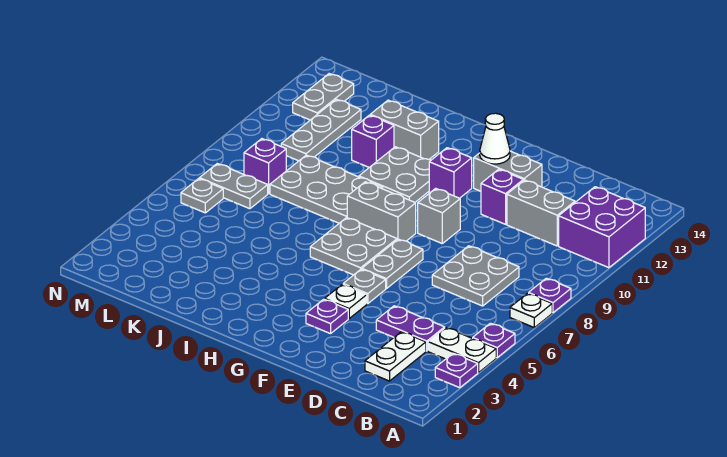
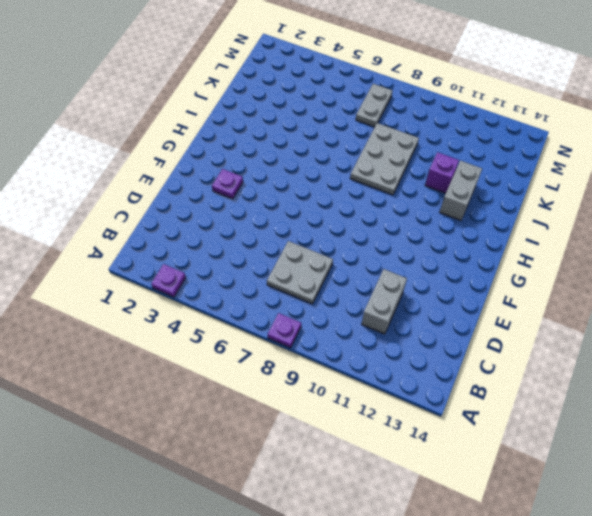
none -> white plate A4:B4 level 1
none -> purple plate A5 level 1
none -> white plate A7 level 1
none -> purple brick A11:B12 level 1

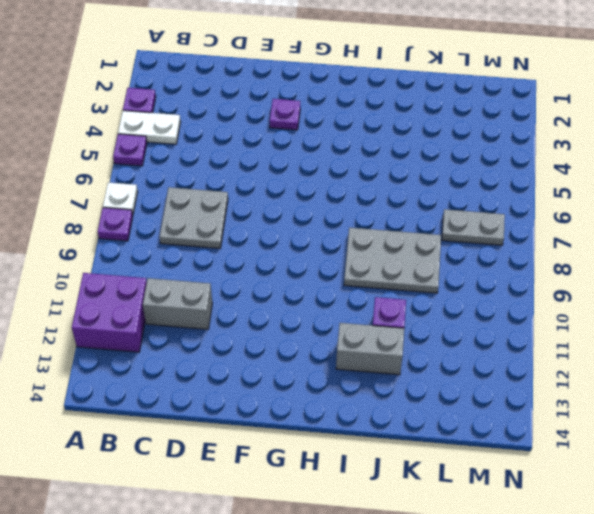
none -> white plate C2:C3 level 1
none -> purple plate C4:D4 level 1
none -> purple brick E11 level 1
none -> grey brick E12:F12 level 1

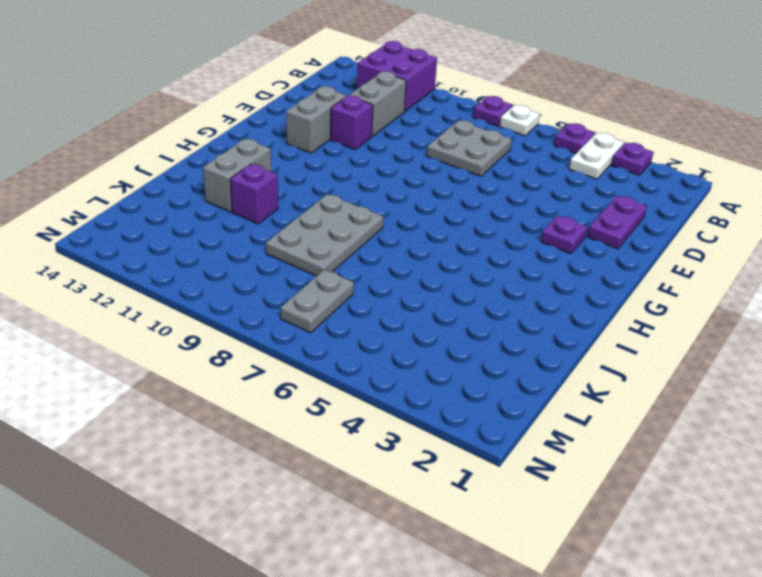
purple plate D2:E2 level 1 -> purple plate C4:D4 level 1
none -> white plate C2:C3 level 1
none -> white plate F4 level 1
none -> grey plate F5 level 1
none -> grey plate F6:F7 level 1

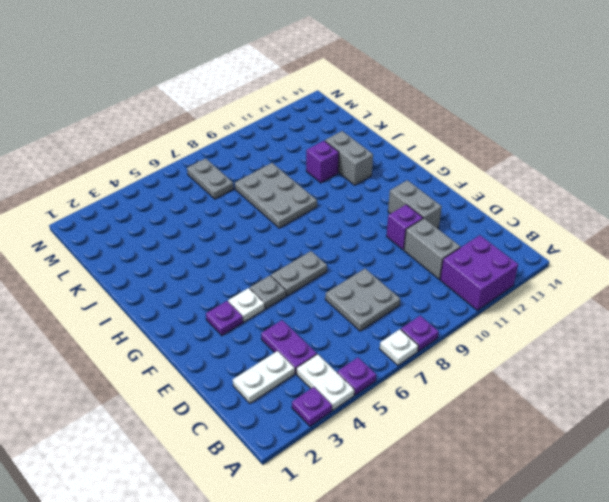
none -> grey brick F9 level 1
none -> grey plate G6:H7 level 1
none -> grey brick G8:H8 level 1
none -> purple brick G11 level 1

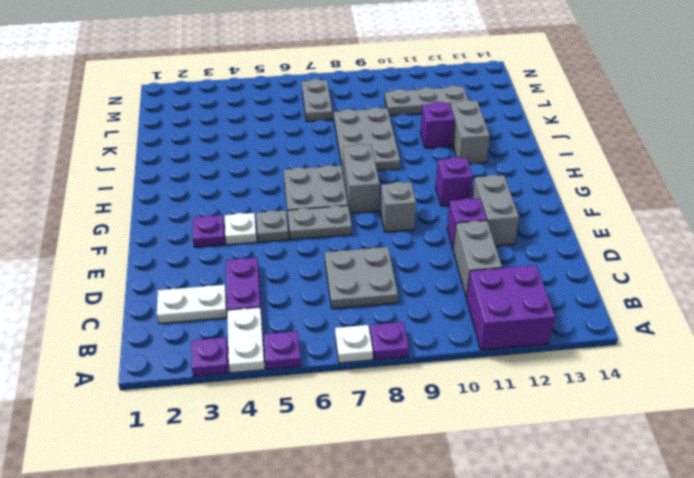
none -> grey plate H10:I11 level 1
none -> purple brick L8 level 1
none -> grey plate M6 level 1
none -> grey plate M12:M13 level 1

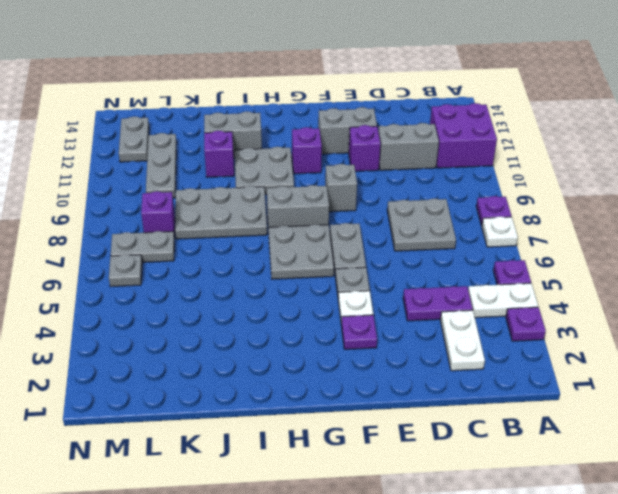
none -> white cone F12 level 2

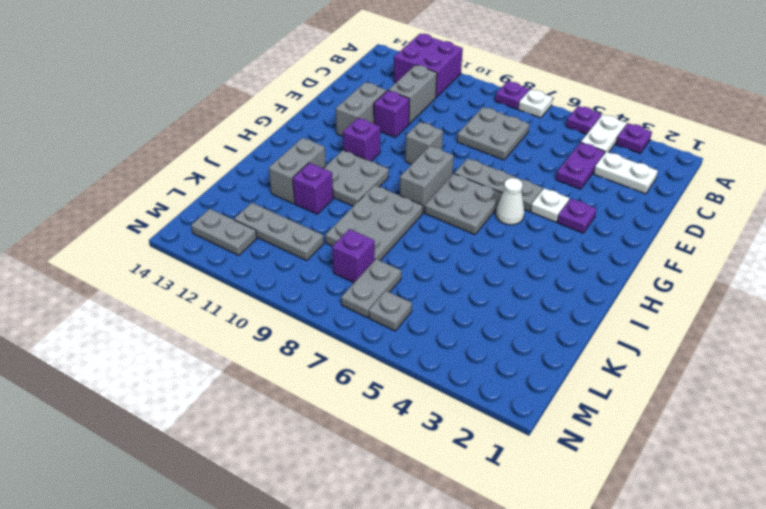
white cone G5 level 1 -> white cone F12 level 2

